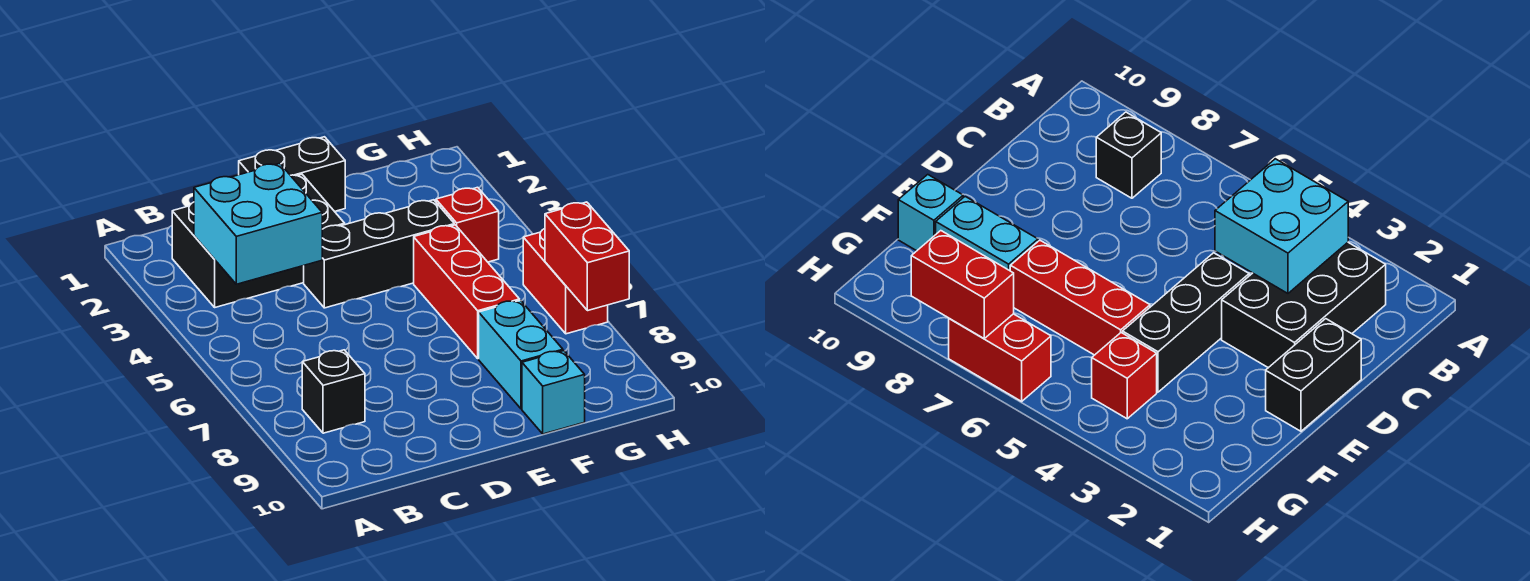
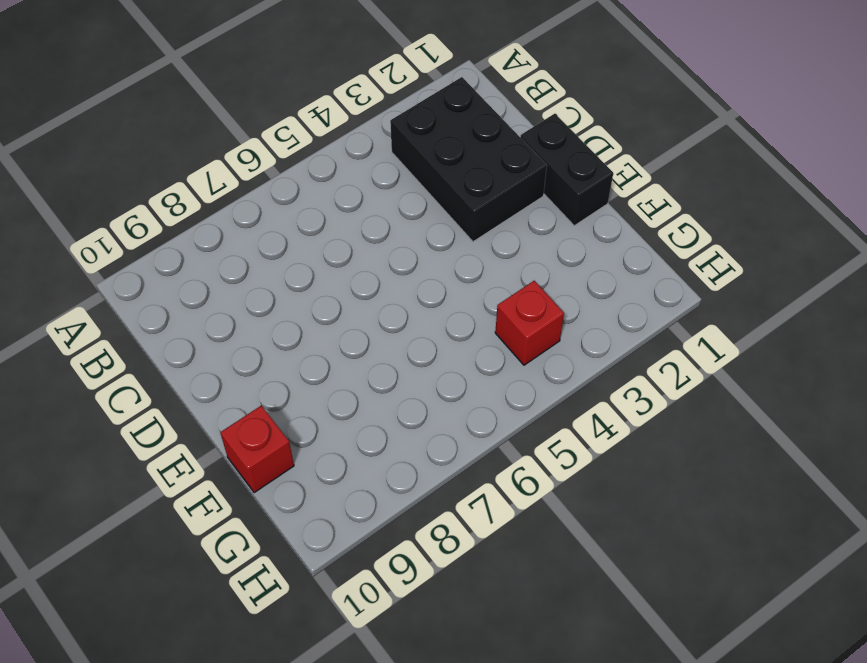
red brick F10 level 1 -> cyan brick F10 level 1
none -> black brick B8 level 1
none -> black brick D4:F4 level 1

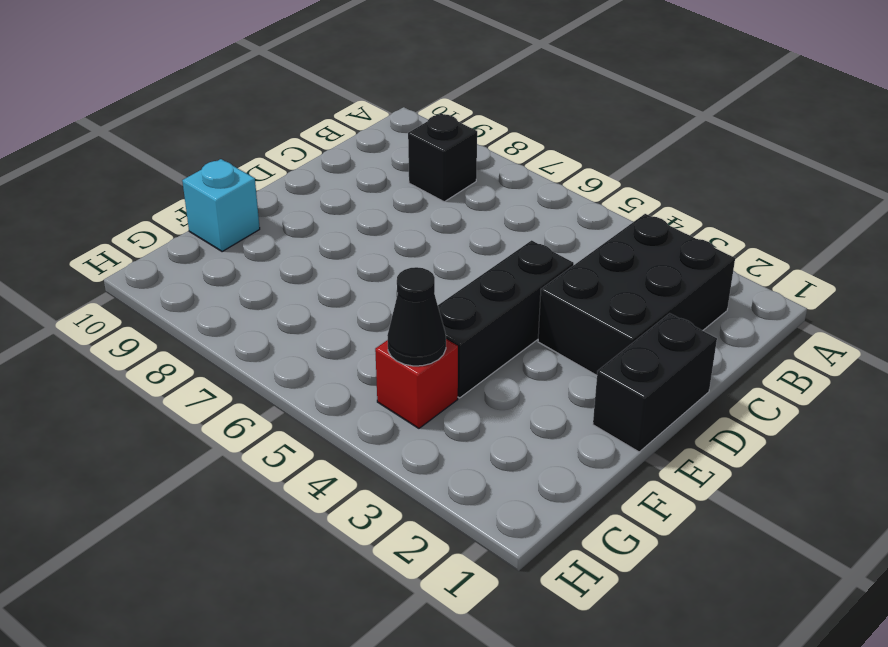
black cone G4 level 2 -> none
none -> red brick F5:F7 level 1
none -> cyan brick F8:F9 level 1

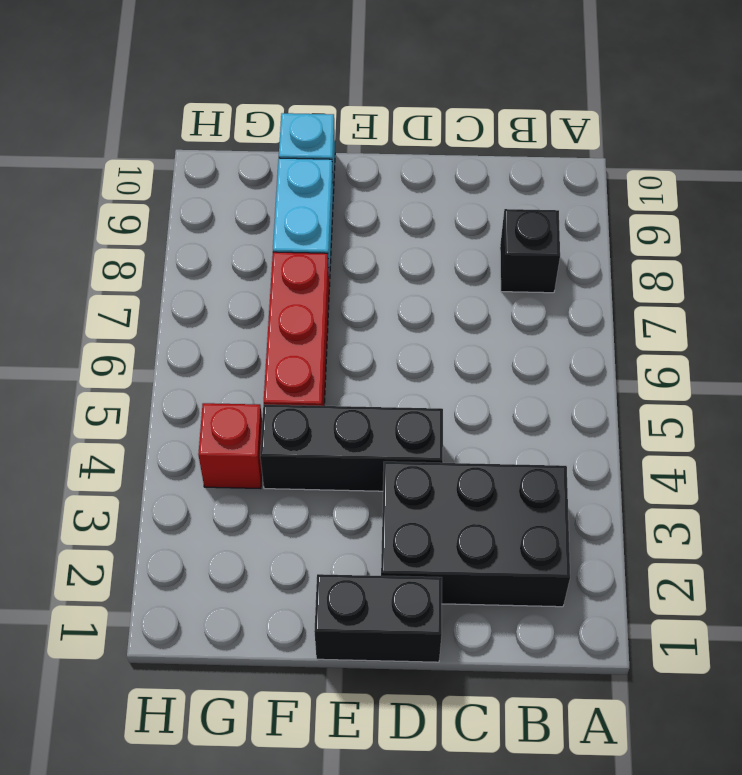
none -> red brick H6:H7 level 1
none -> cyan brick B3:C4 level 2

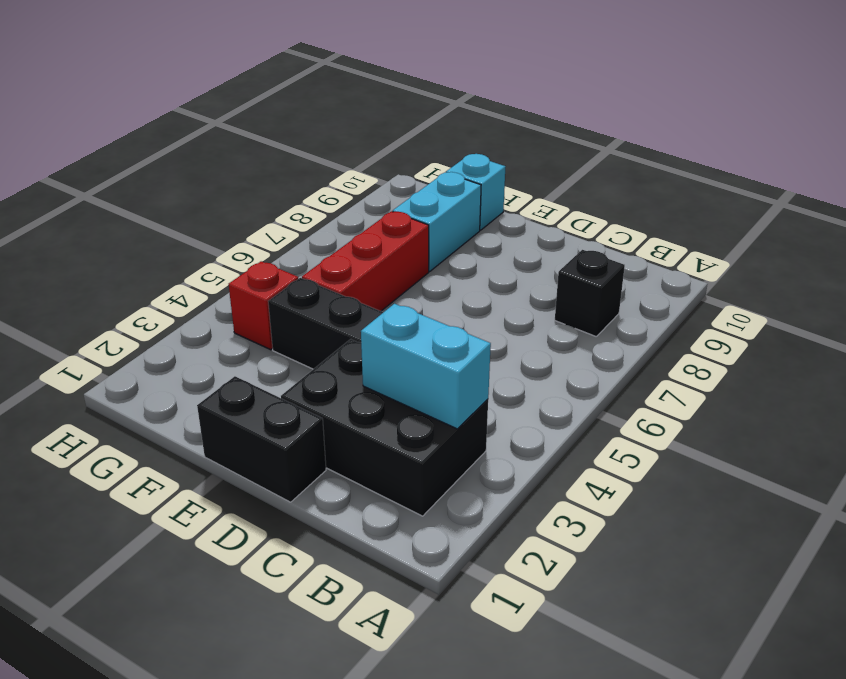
cyan brick B3:C3 level 2 -> cyan brick B3:C4 level 2
none -> red brick H6:H7 level 1
none -> red brick H7:H8 level 2

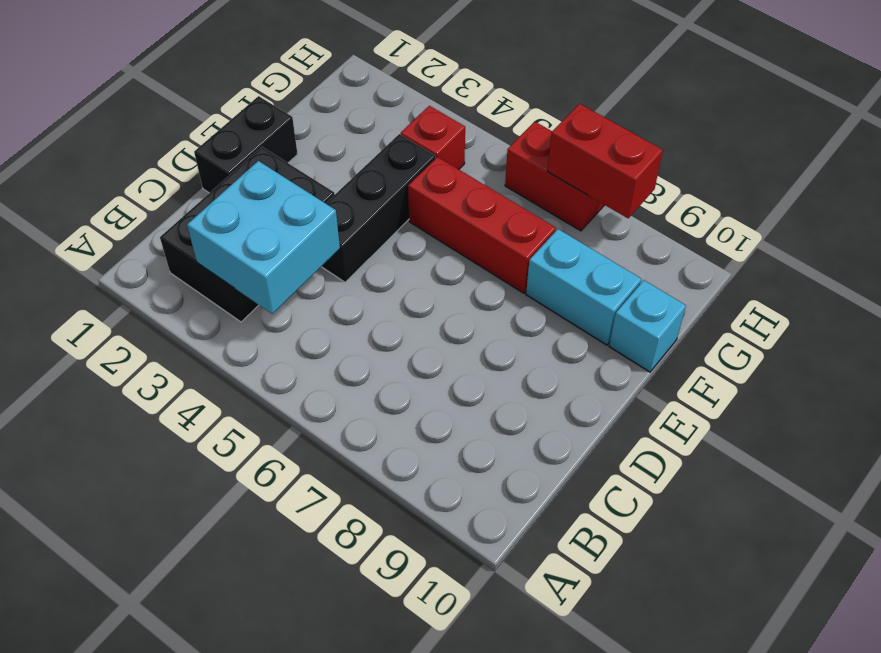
none -> black brick B8 level 1

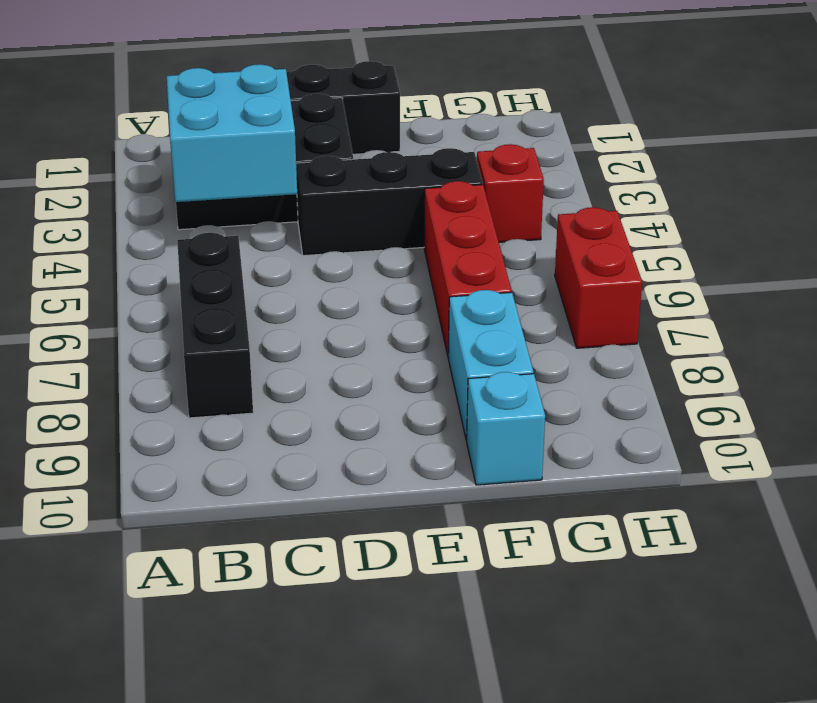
black brick B6:B8 level 1 -> black brick B8 level 1
none -> red brick H7:H8 level 2

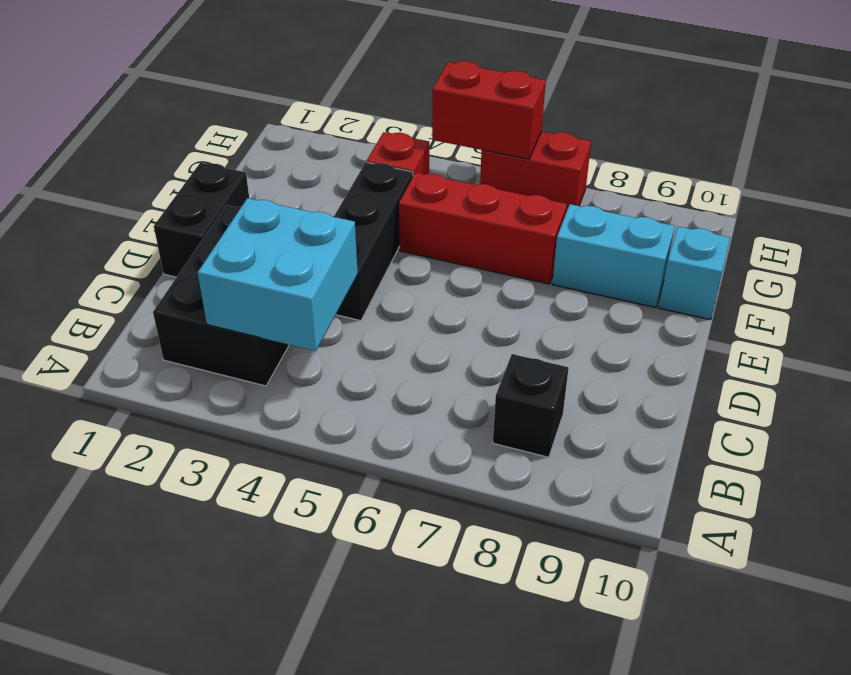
red brick H5:H6 level 2 -> red brick H7:H8 level 2

